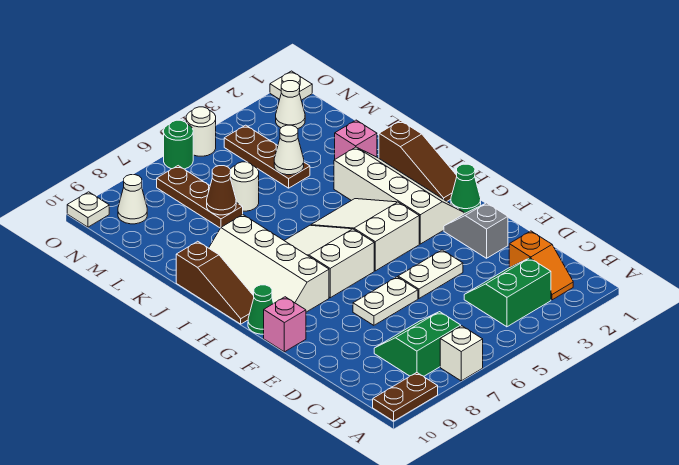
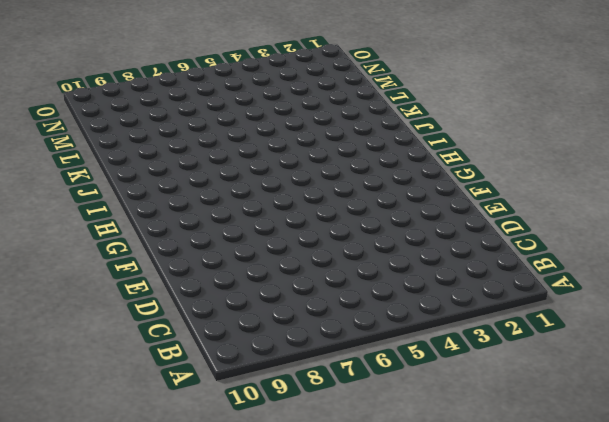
none -> white brick A7 level 1
none -> brown plate A9:A10 level 1
none -> orange slope B2:C2 level 1 top C

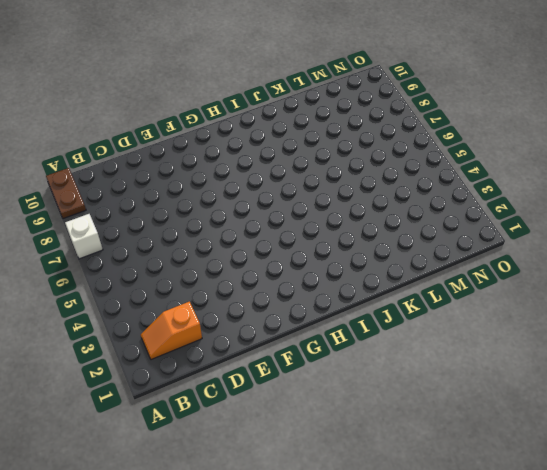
none -> green slope B3:C4 level 1 top B
none -> green slope B7:C8 level 1 top B
none -> grey slope E2:F2 level 1 top E

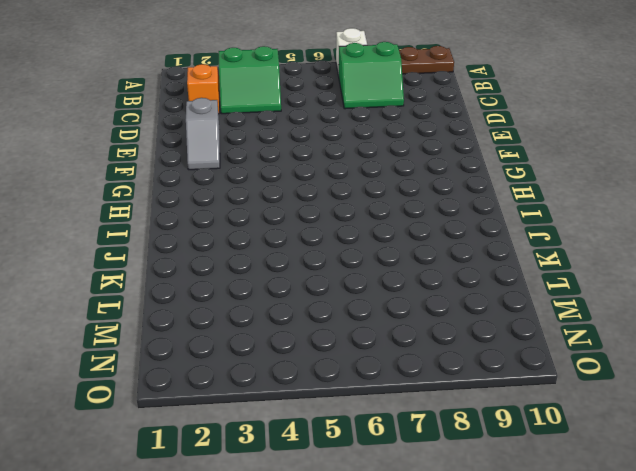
none -> white plate E4:E5 level 1
none -> white plate E6:E7 level 1
none -> pink brick F10 level 1

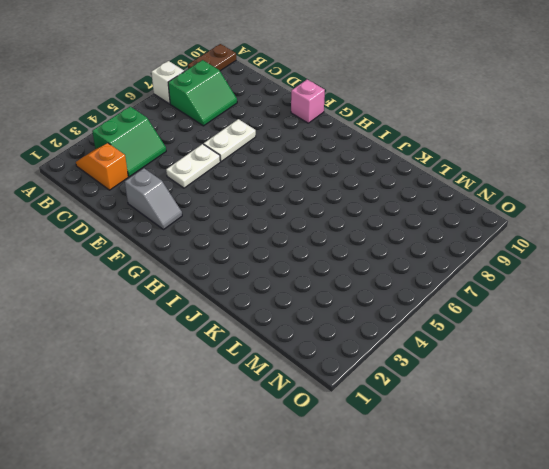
none -> green cone G1 level 1
none -> white slope G2:J3 level 1 top 3
none -> white slope G4:I5 level 1 top G

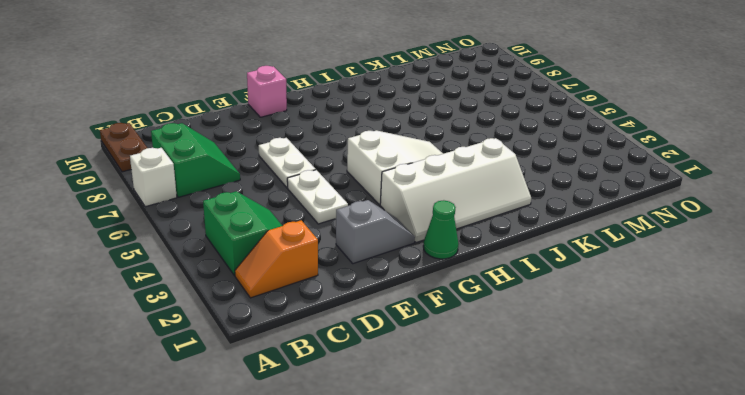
none -> white slope G6:I7 level 1 top G
none -> white slope G8:J9 level 1 top 8
none -> green cone G10 level 1

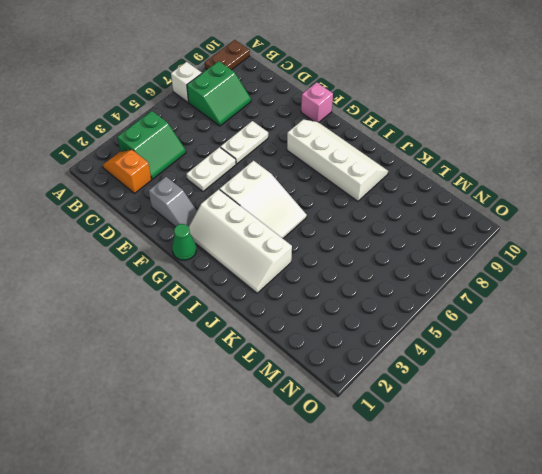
none -> white slope G6:I7 level 1 top G
none -> green cone G10 level 1
none -> brown slope H1:J1 level 1 top J

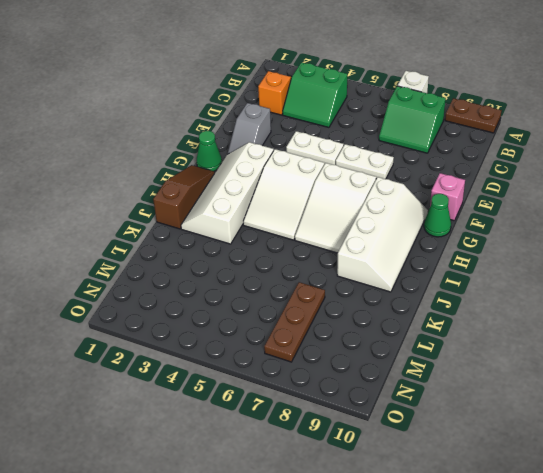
none -> brown slope H10:J10 level 1 top J
none -> pink brick K2 level 1
none -> brown plate L4:N4 level 1

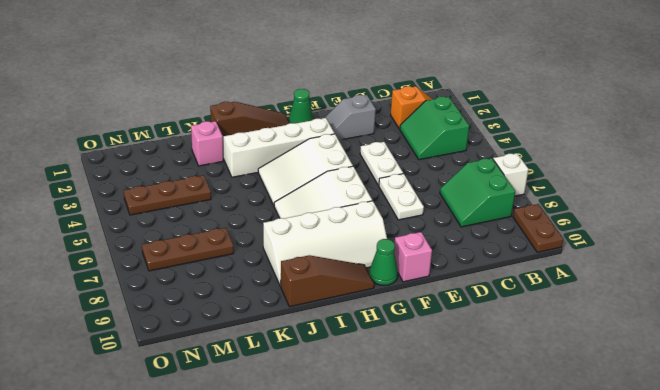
none -> white round brick L6 level 1
none -> white cone N2 level 1
none -> white cone N9 level 1

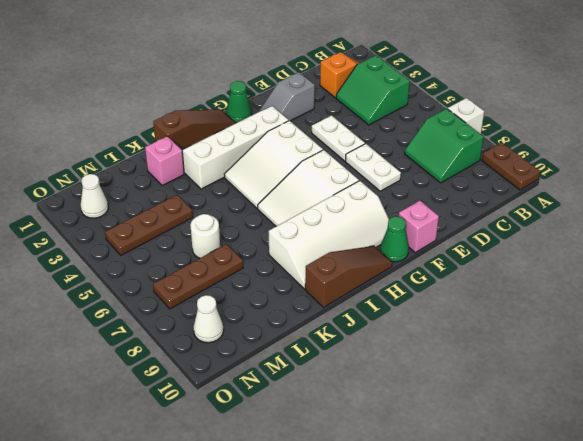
none -> white plate O1 level 1
none -> white round brick O5 level 1
none -> green round brick O6 level 1

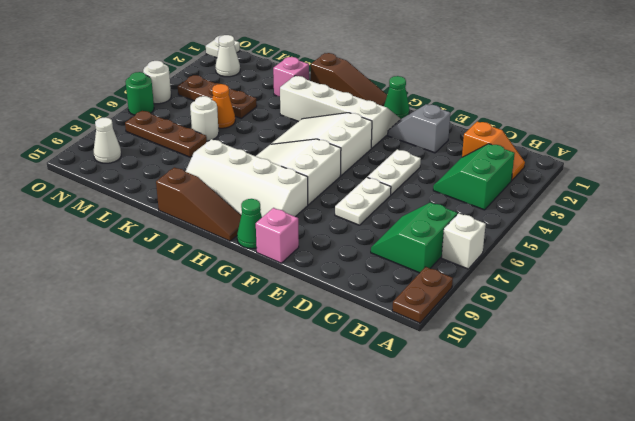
orange cone L5 level 1 -> none
none -> white plate O10 level 1
none -> white cone L4 level 2
none -> brown cone L7 level 2

